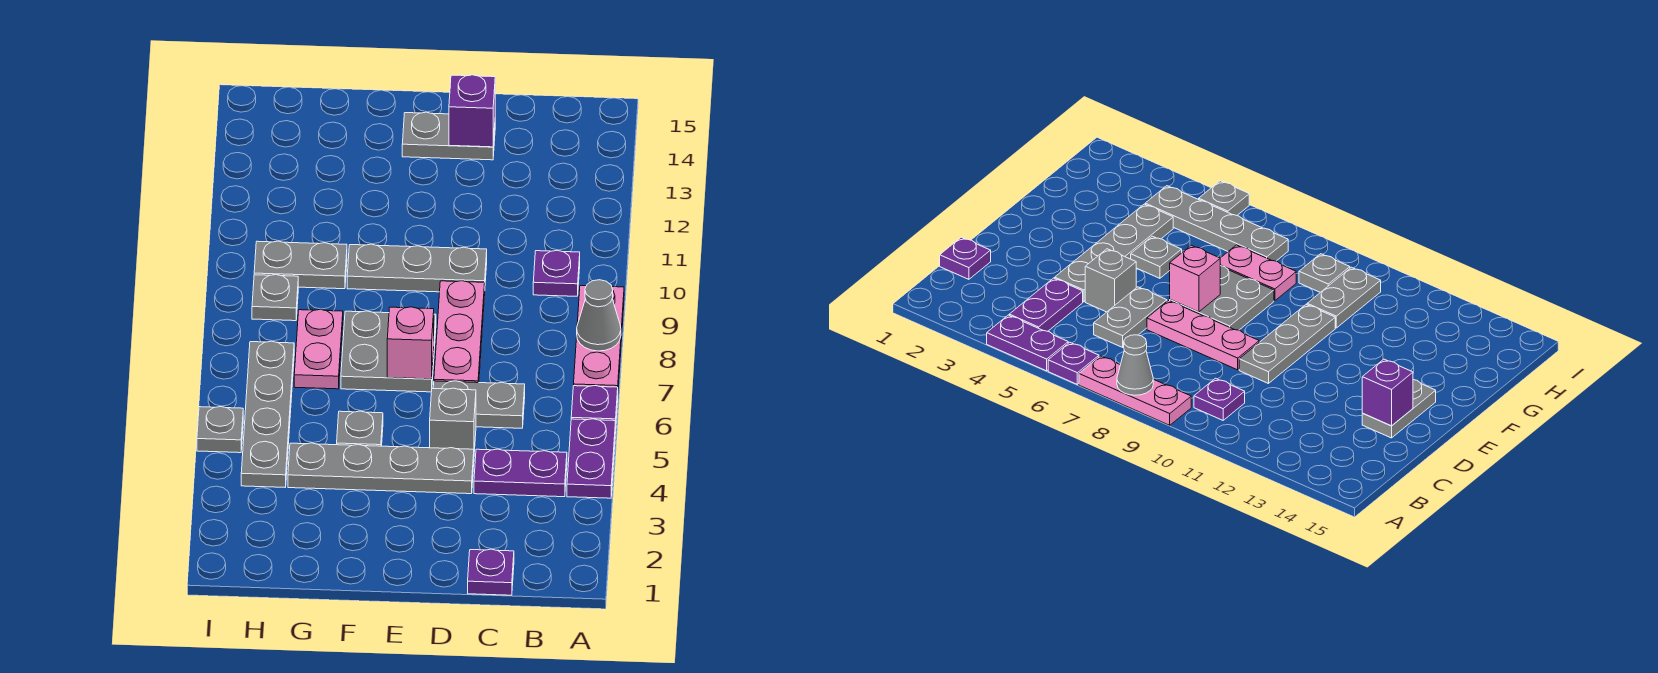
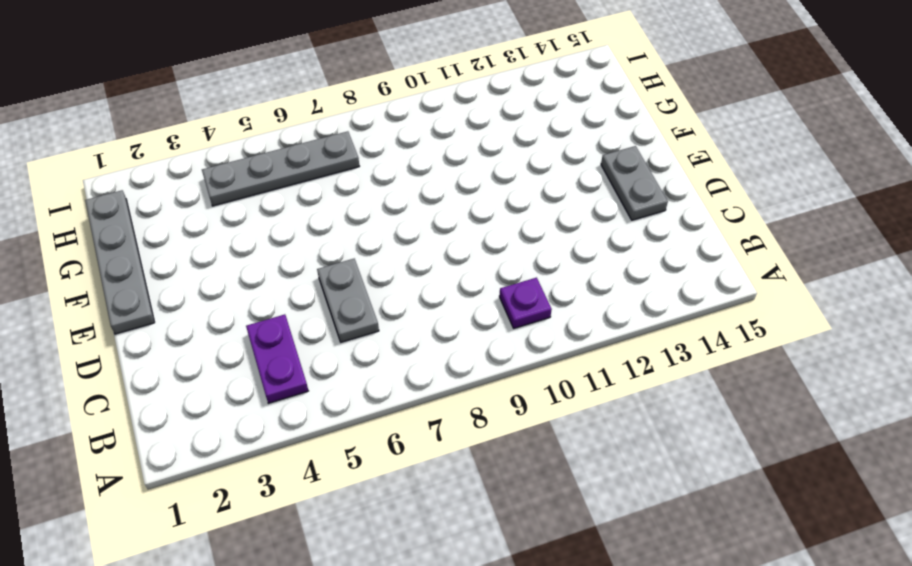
grey plate E1:H1 level 1 -> grey plate D4:G4 level 1
none -> purple plate A4:A5 level 1
none -> purple plate A6 level 1
none -> pink plate A7:A9 level 1

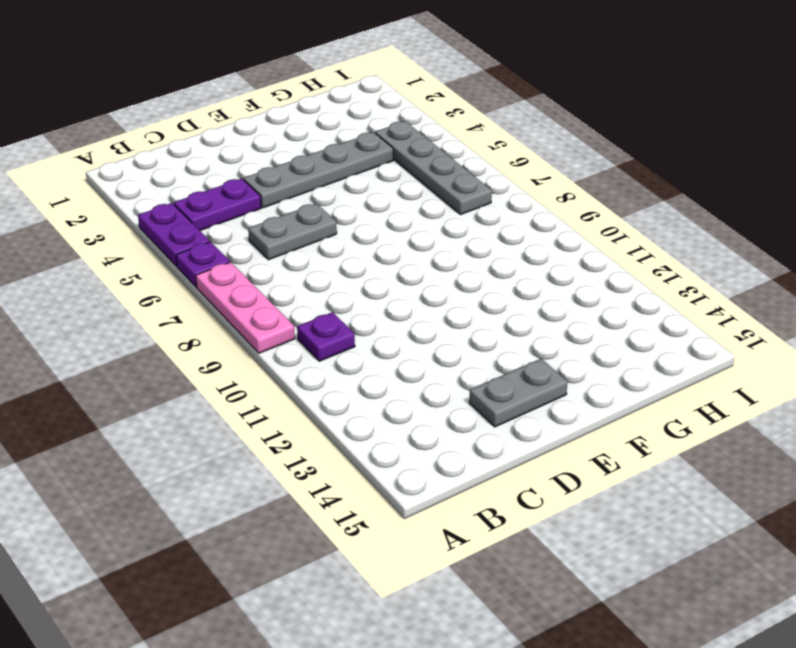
none -> purple plate C1 level 1
none -> grey brick D5 level 1
none -> pink plate D7:D9 level 1

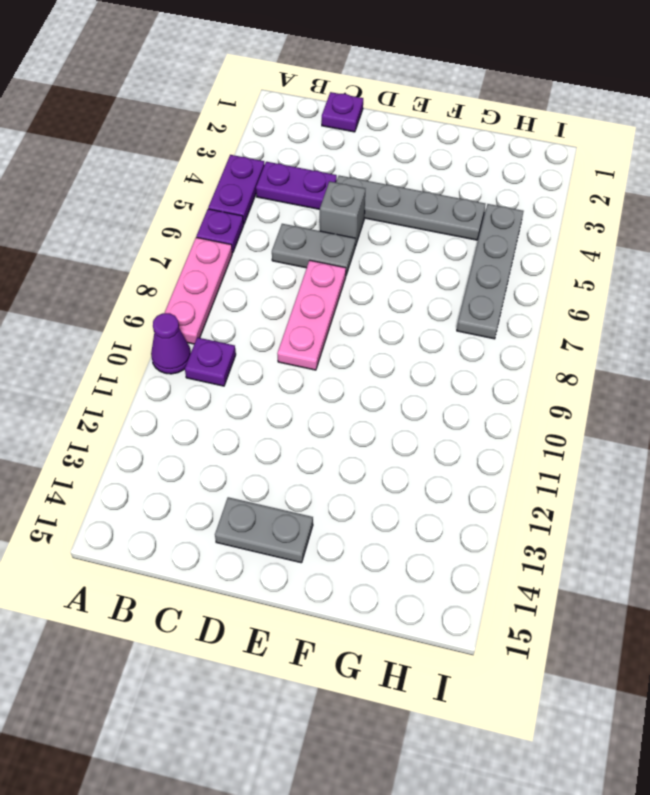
purple cone A10 level 1 -> none
none -> grey plate D10:F10 level 1
none -> grey plate E7:F8 level 1
none -> grey plate F5 level 1

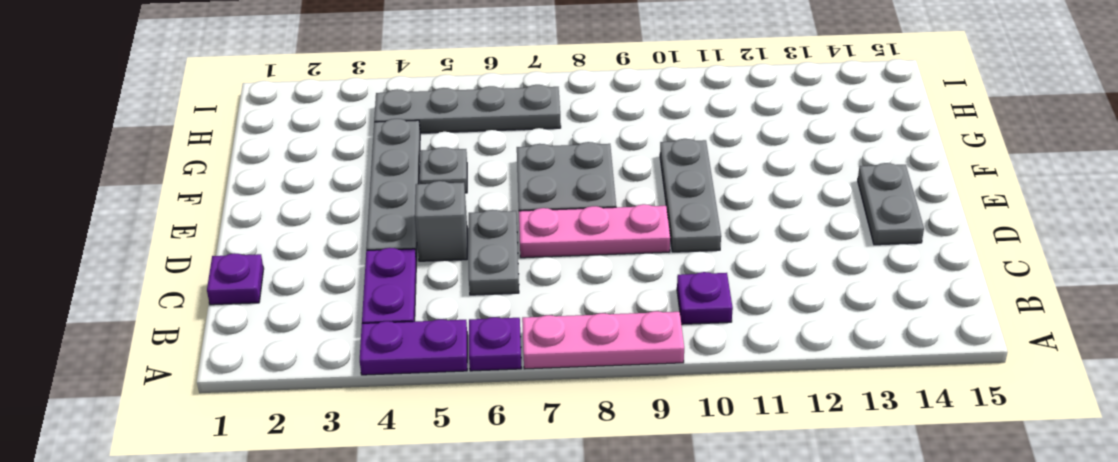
none -> pink plate G7:G8 level 1
none -> grey plate G10:H10 level 1
none -> grey plate H9 level 1

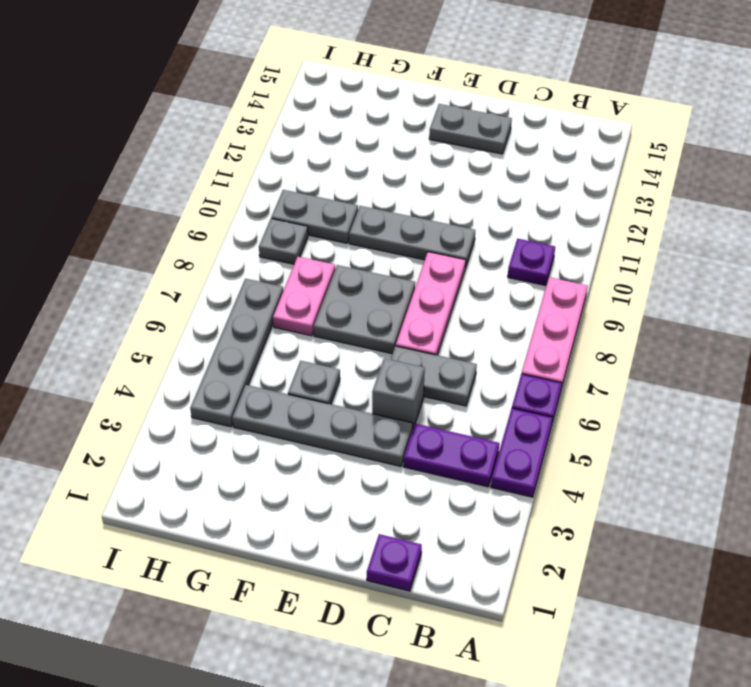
none -> grey plate I5 level 1
none -> grey cone A8 level 2
none -> purple brick D14 level 2

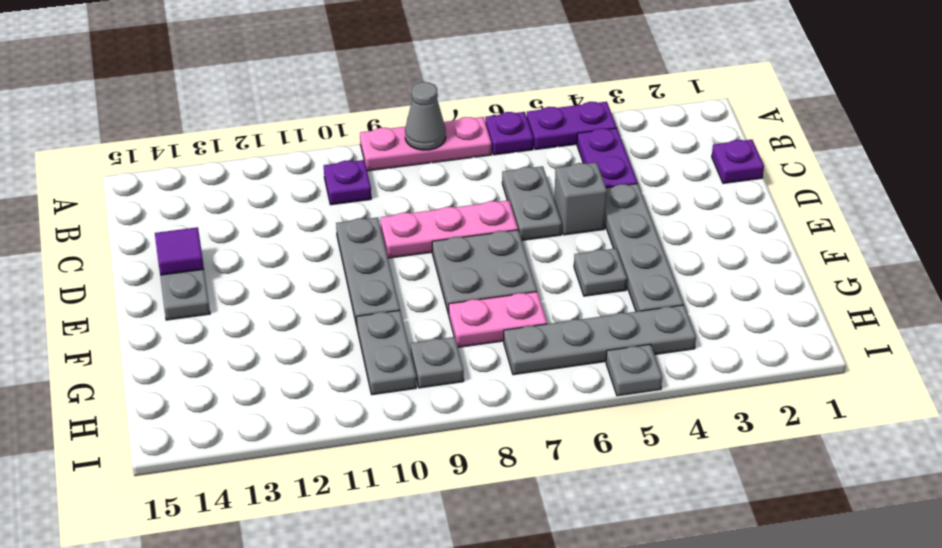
purple tile D14 level 2 -> purple brick D14 level 2
none -> pink brick E7 level 2

